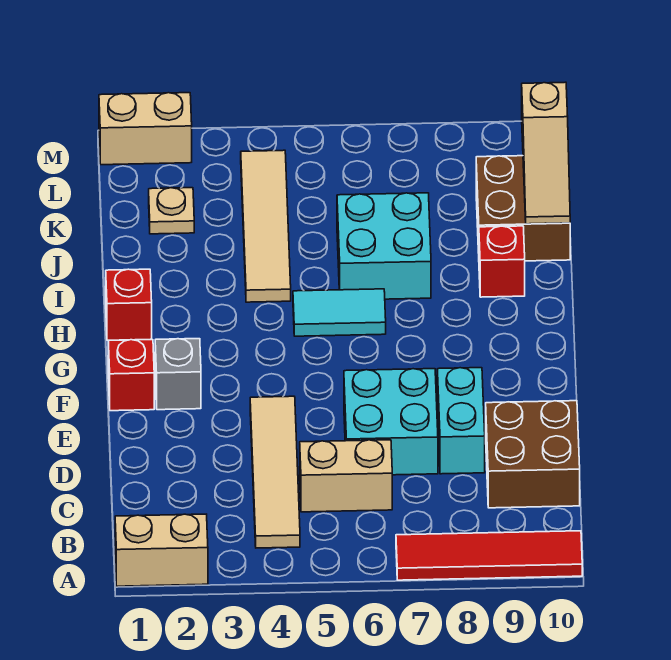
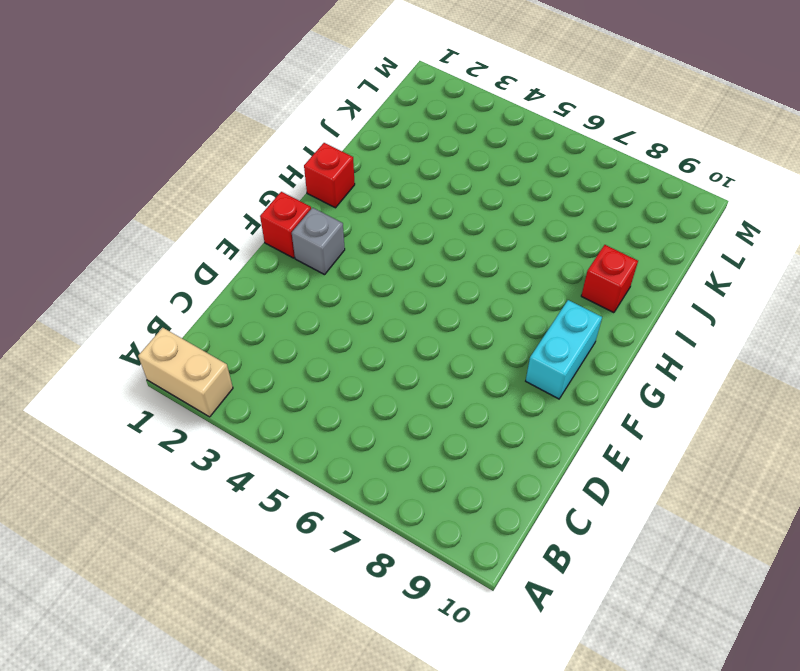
cyan brick F9:G9 level 1 -> cyan brick D8:E8 level 1
none -> red tile A7:A10 level 1
none -> tan tile B4:E4 level 1
none -> tan brick C5:C6 level 1

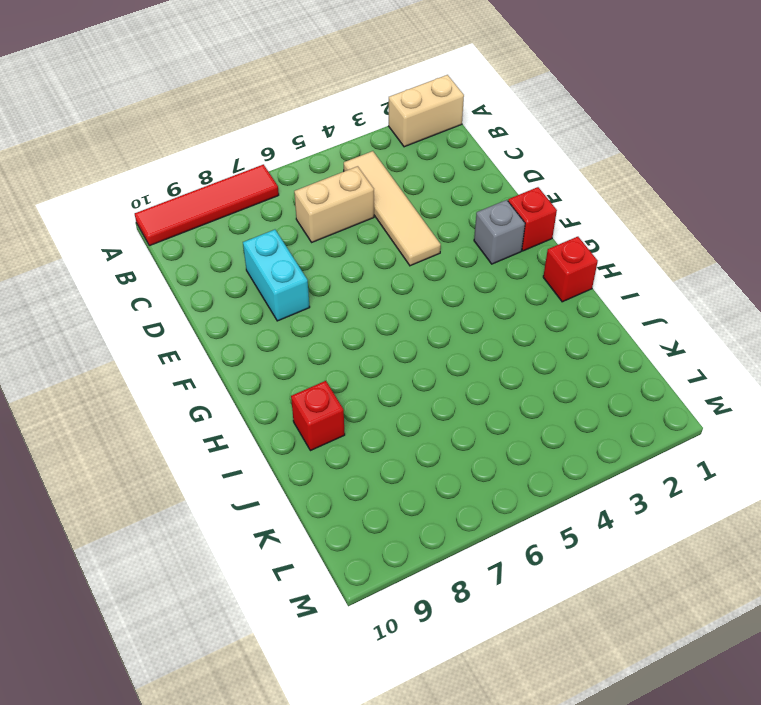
none -> brown brick C9:D10 level 1
none -> cyan brick D6:E7 level 1
none -> cyan tile H5:H6 level 1

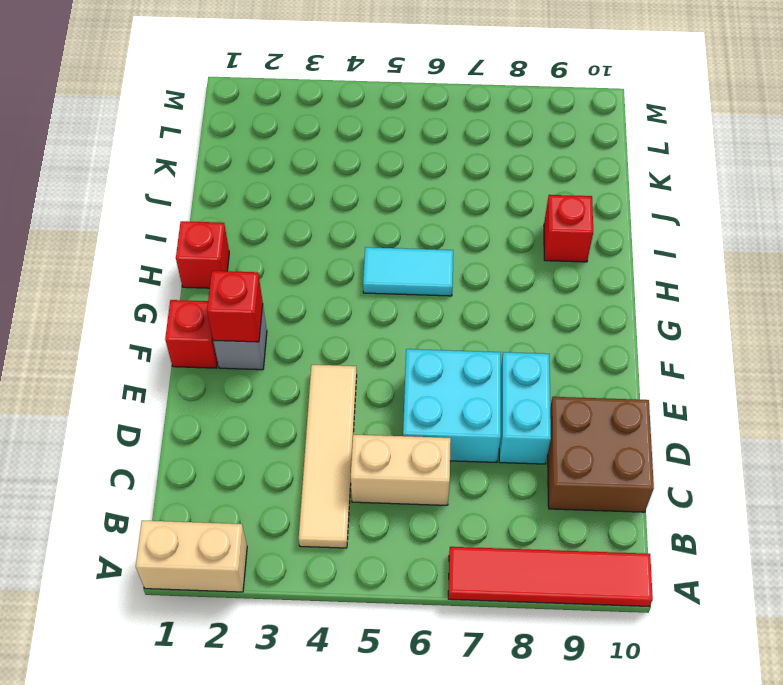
red brick F2 level 2 -> none
none -> tan tile I4:L4 level 1
none -> cyan brick I6:J7 level 1
none -> brown brick J9:K10 level 1

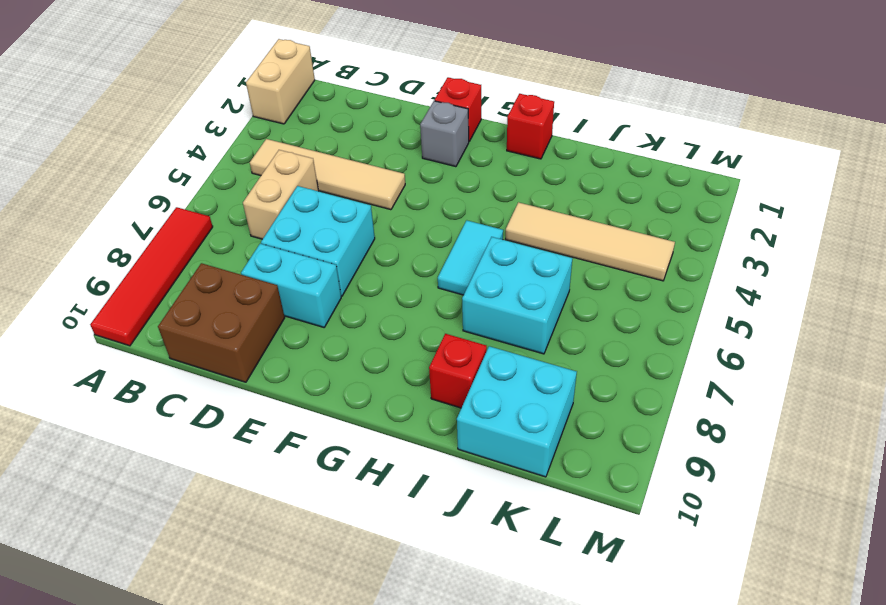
cyan brick J9:K10 level 1 -> brown brick J9:K10 level 1
none -> tan plate K2 level 1
none -> tan brick M1:M2 level 1
none -> tan slope J10:L10 level 2 top L

